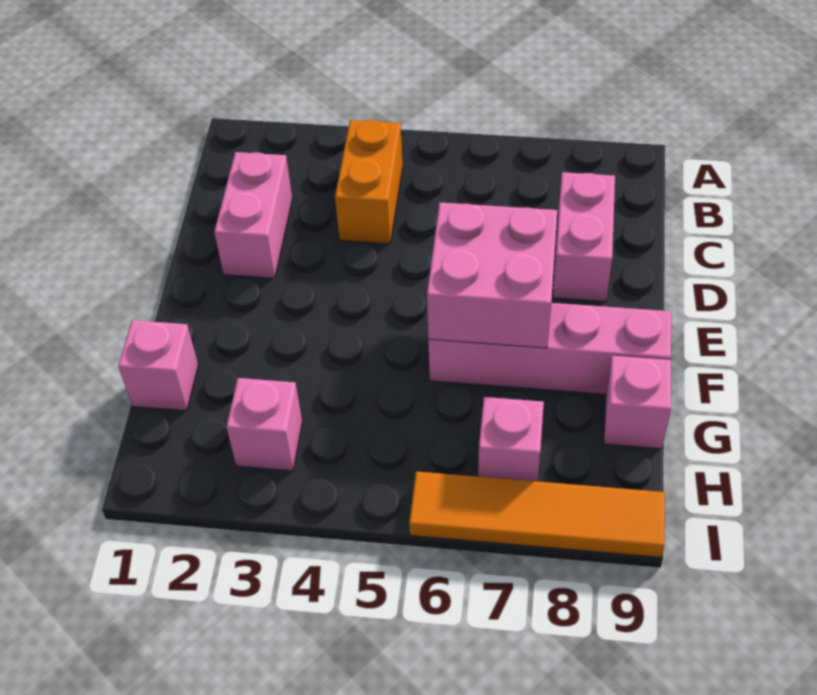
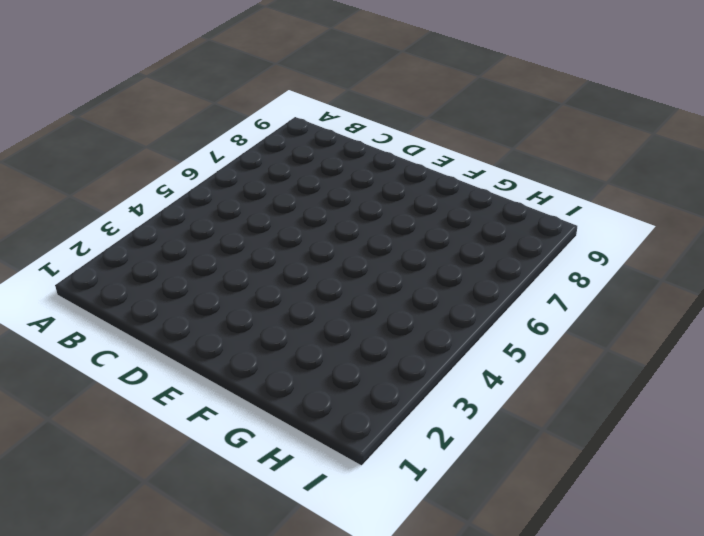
none -> orange brick B4:C4 level 1
none -> pink brick C2:D2 level 1

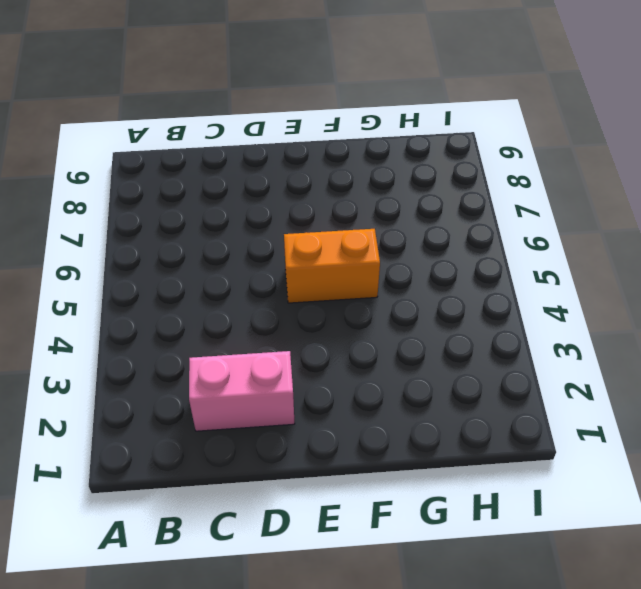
orange brick E5:F5 level 1 -> orange brick B4:C4 level 1
none -> pink brick C8:D8 level 1
none -> pink brick F6:F9 level 1

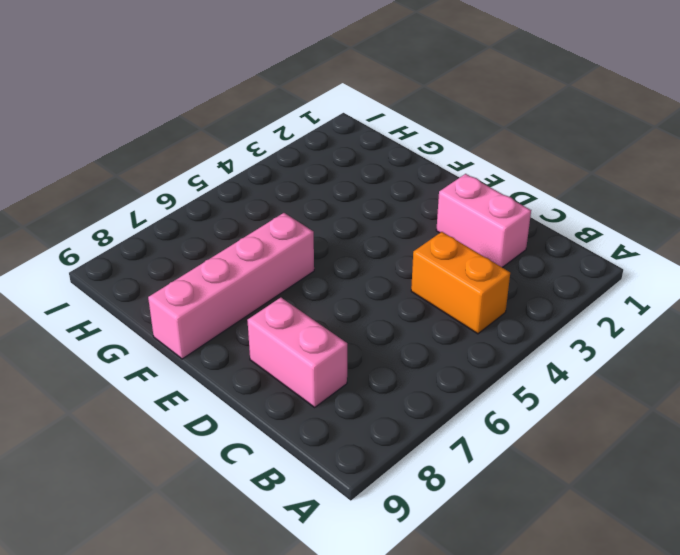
none -> pink brick G1 level 1
none -> pink brick G9 level 1

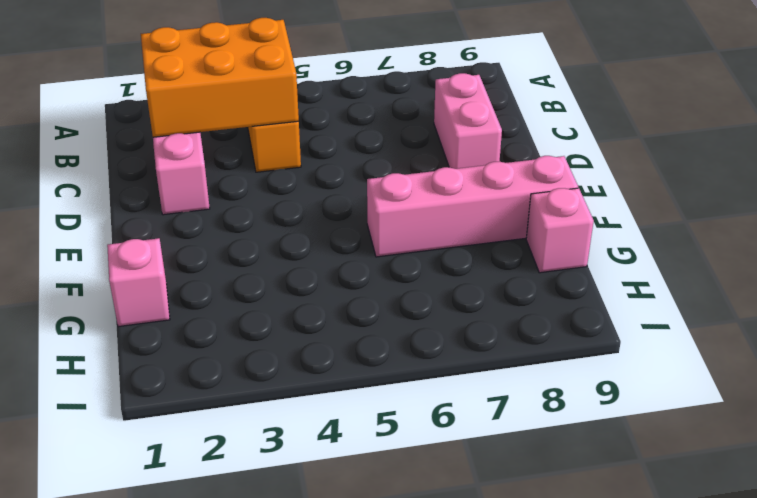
orange brick B2:C4 level 2 -> none
none -> pink brick H3 level 1
none -> pink brick H7 level 1

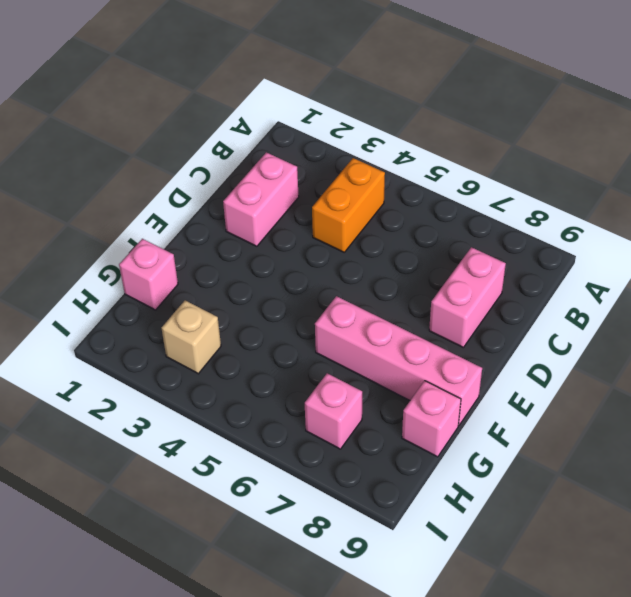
tan brick H3 level 1 -> pink brick H3 level 1
none -> orange tile I6:I9 level 1
none -> pink brick E6:F7 level 2

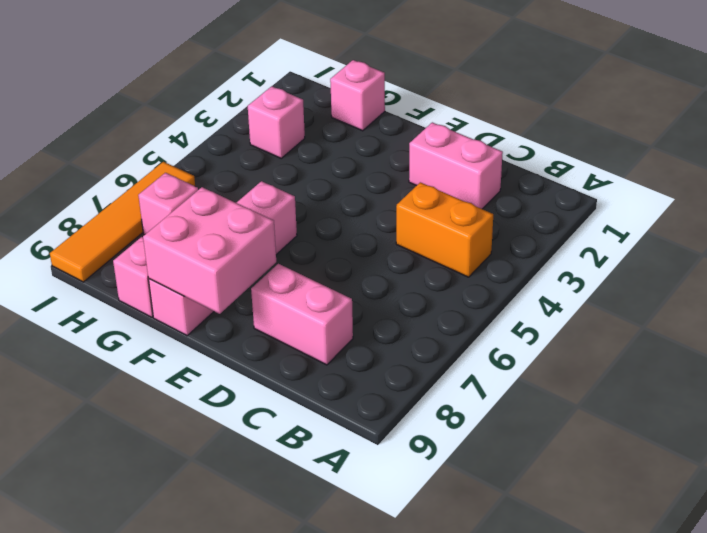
pink brick E8:F9 level 2 -> pink brick E6:F7 level 2

